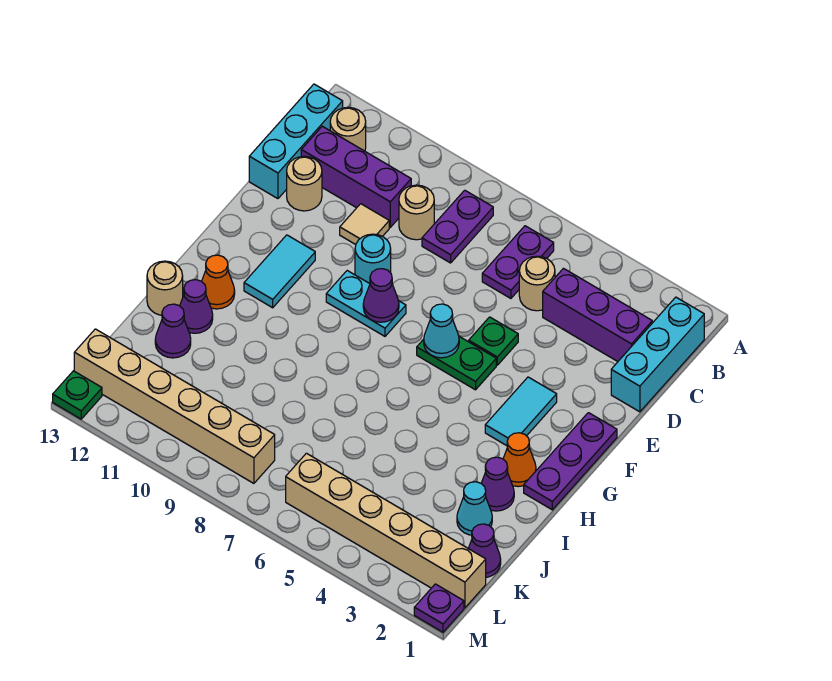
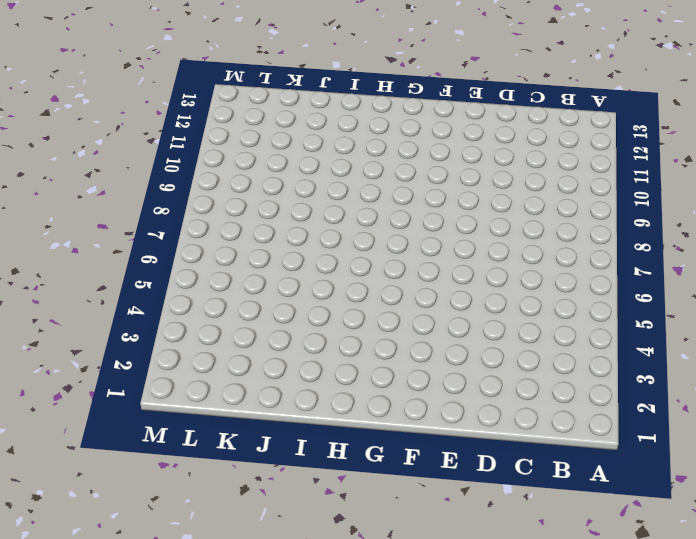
none -> cyan brick B1:D1 level 1
none -> purple plate B6:C6 level 1
none -> purple plate B8:C8 level 1
none -> tan round brick B12 level 1

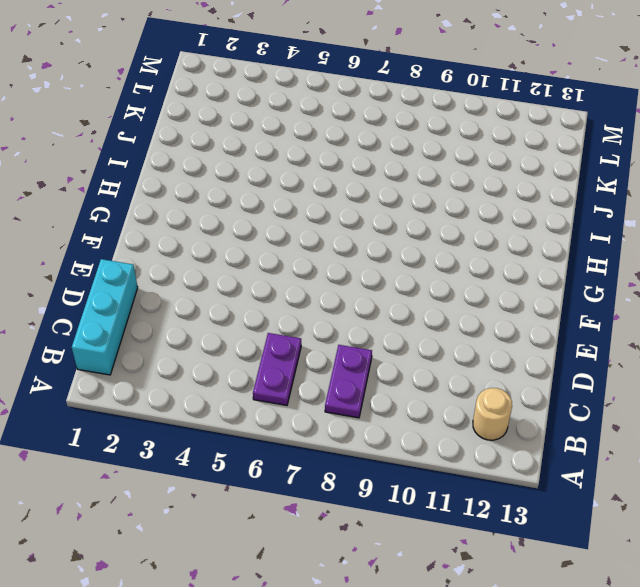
none -> cyan brick B13:D13 level 1
none -> purple brick C2:C4 level 1
none -> tan round brick C5 level 1
none -> tan round brick C9 level 1

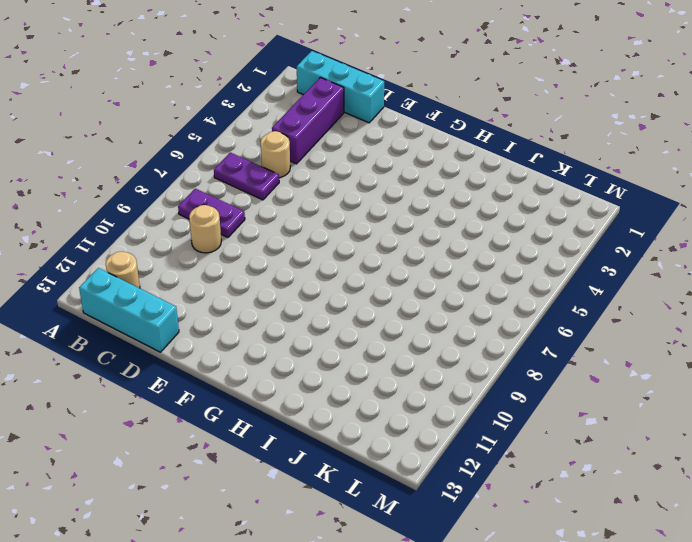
none -> purple brick C10:C12 level 1
none -> tan tile D10 level 1
none -> tan round brick D12 level 1
none -> green plate E5 level 1

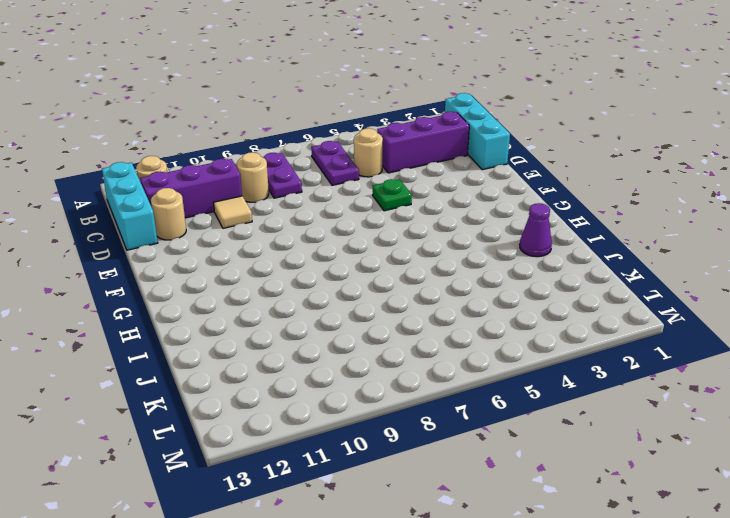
none -> cyan round brick E9 level 1
none -> purple plate F1:H1 level 1
none -> cyan tile F3:G3 level 1
none -> green plate F5:F6 level 1

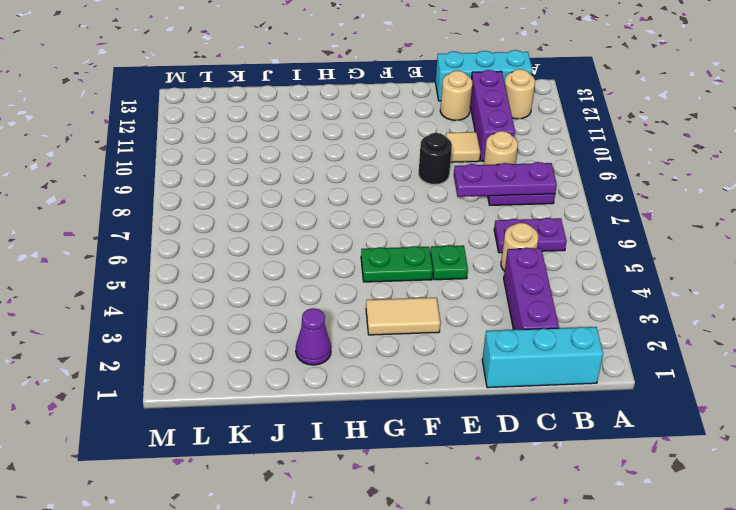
purple plate B8:D8 level 2 -> purple plate F1:H1 level 1
black round brick E9 level 1 -> cyan round brick E9 level 1
tan tile F3:G3 level 1 -> cyan tile F3:G3 level 1
green plate F5:G5 level 1 -> green plate F5:F6 level 1
none -> cyan plate F8:F9 level 1
none -> cyan tile F11:G11 level 1
none -> orange cone H2 level 1
none -> orange cone H12 level 1

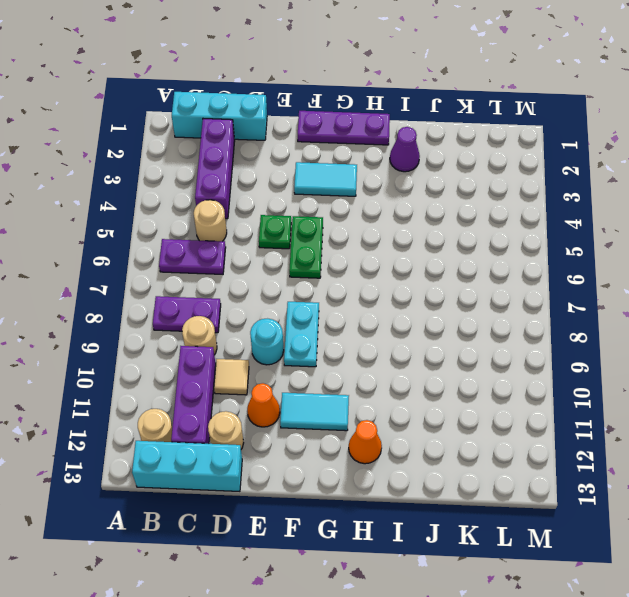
orange cone E11 level 1 -> orange cone H2 level 1
none -> purple cone I12 level 1
none -> tan round brick I13 level 1
none -> cyan cone J2 level 1
none -> purple cone J12 level 1

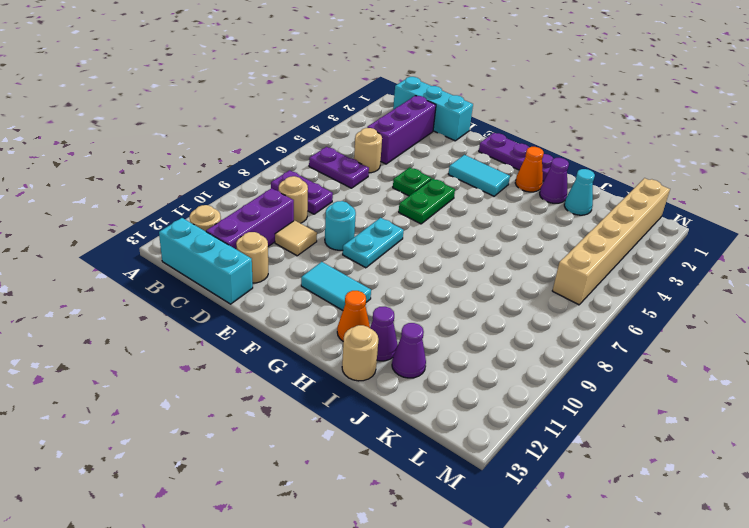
none -> purple cone K1 level 1
none -> tan brick L8:L13 level 1
none -> purple plate M1 level 1
none -> green plate M13 level 1

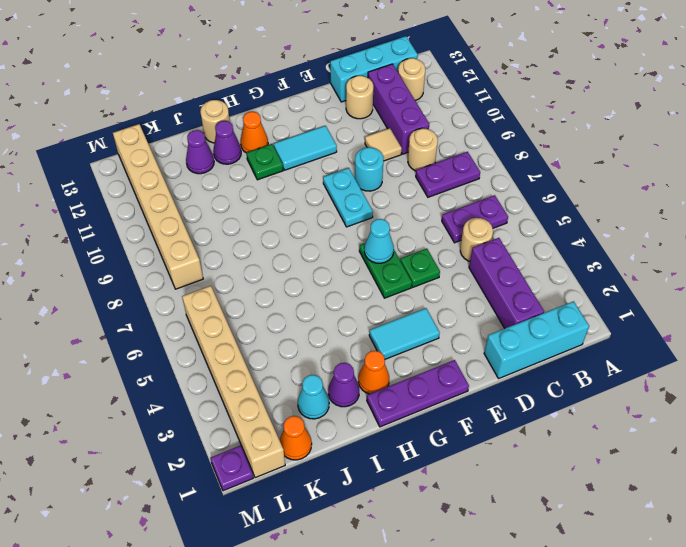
green plate H11 level 1 -> green plate M13 level 1
orange cone K1 level 1 -> purple cone K1 level 1
none -> purple cone F8 level 2

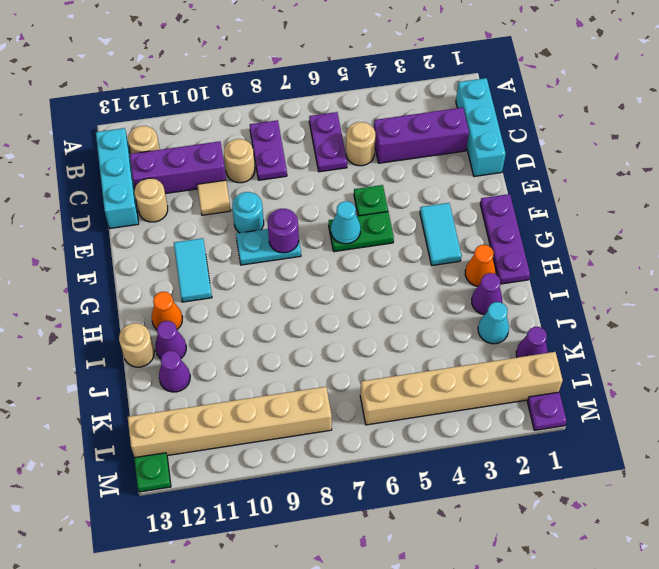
purple round brick F8 level 2 -> purple cone F8 level 2

